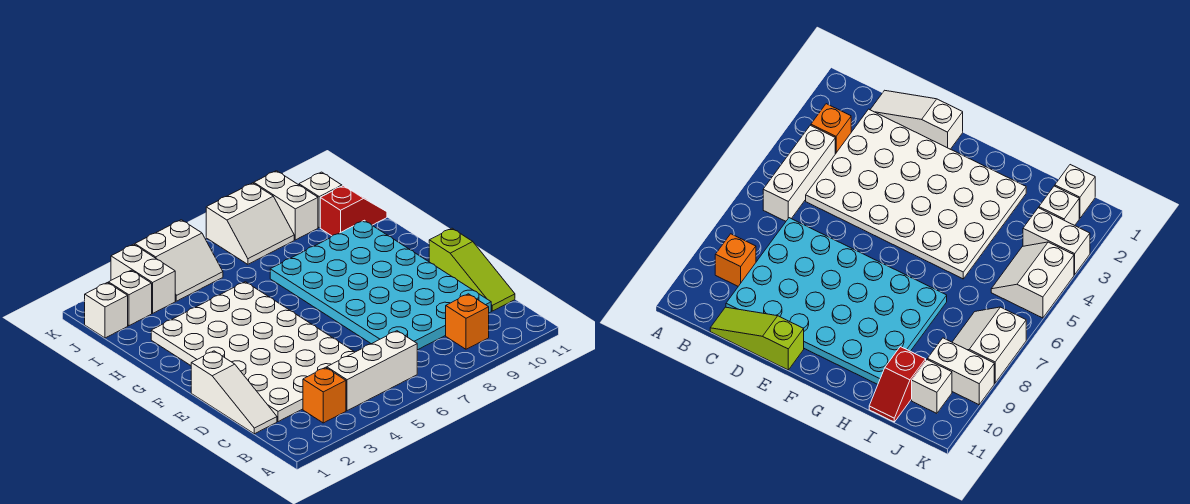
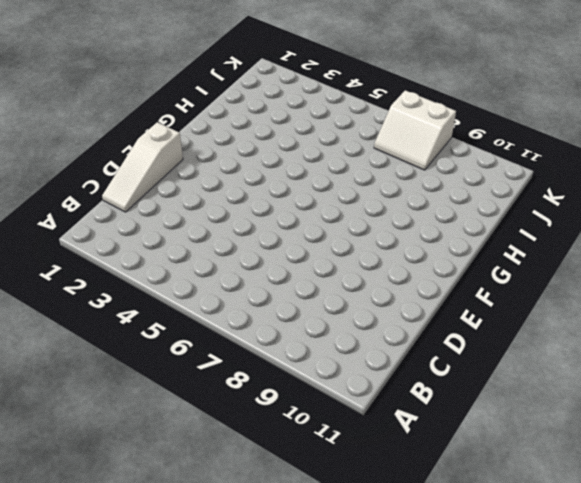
none -> orange brick B3 level 1
none -> white brick B4:B6 level 1
none -> orange brick B9 level 1

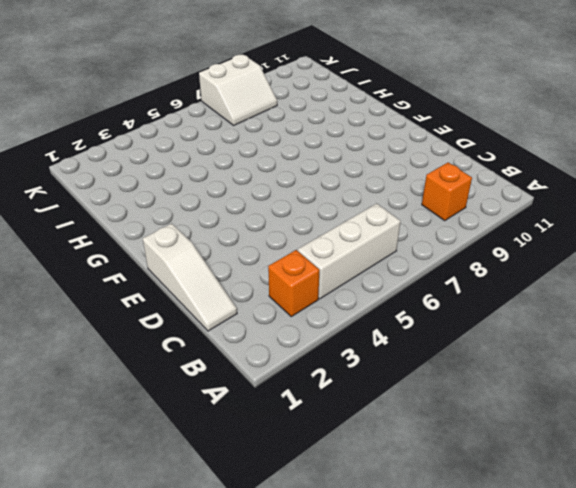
none -> white plate C2:H5 level 1
none -> cyan plate C7:H10 level 1
none -> lime slope C11:E11 level 1 top E

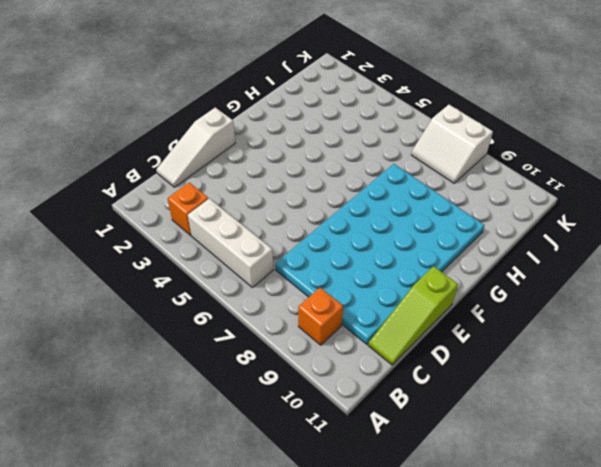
none -> white plate C2:H5 level 1
none -> red slope I10:I11 level 1 top 10
none -> white brick J1 level 1

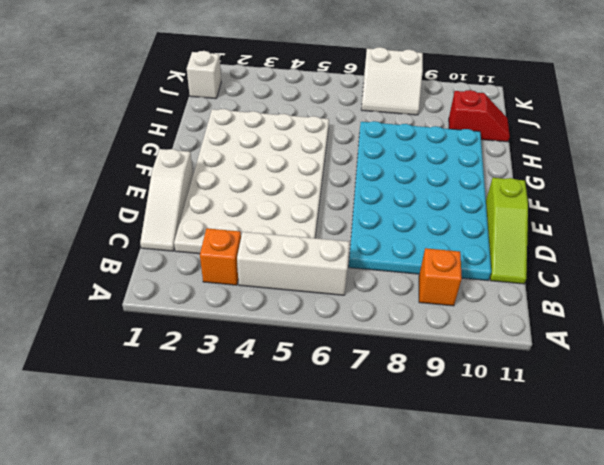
none -> white brick J2 level 1
none -> white brick J3:K3 level 1
none -> white slope J4:K5 level 1 top K

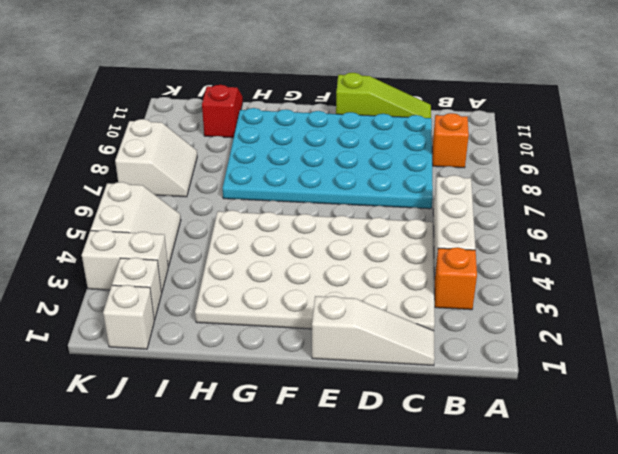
none -> white brick J9:K9 level 1
none -> white brick J10 level 1

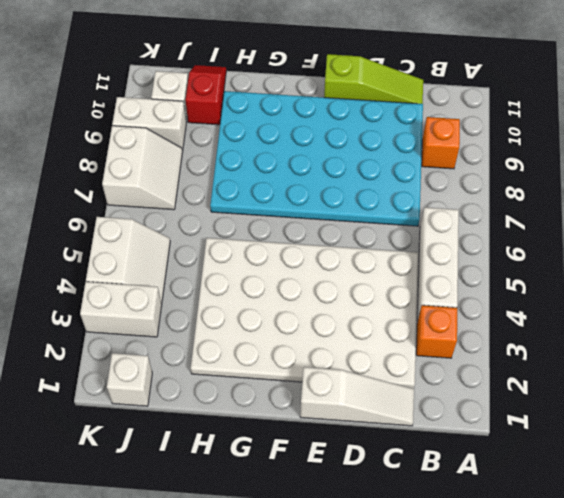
none -> white brick J2 level 1

